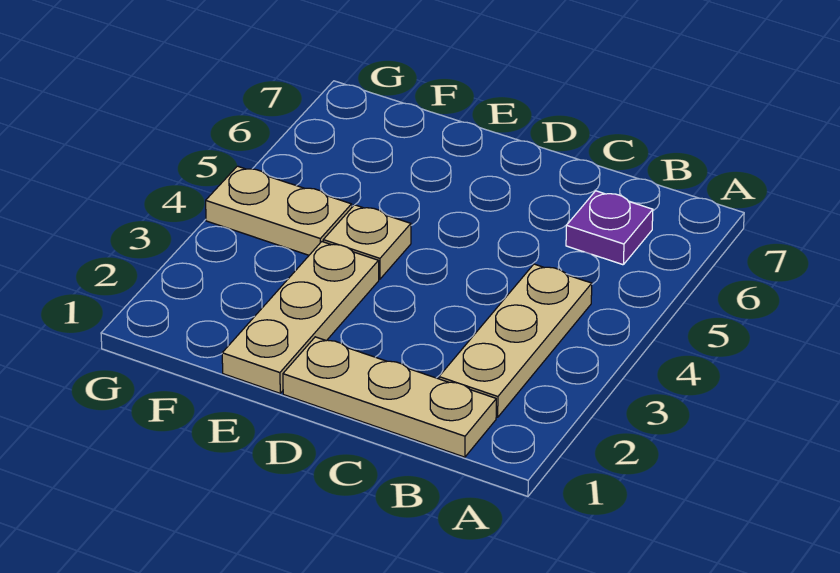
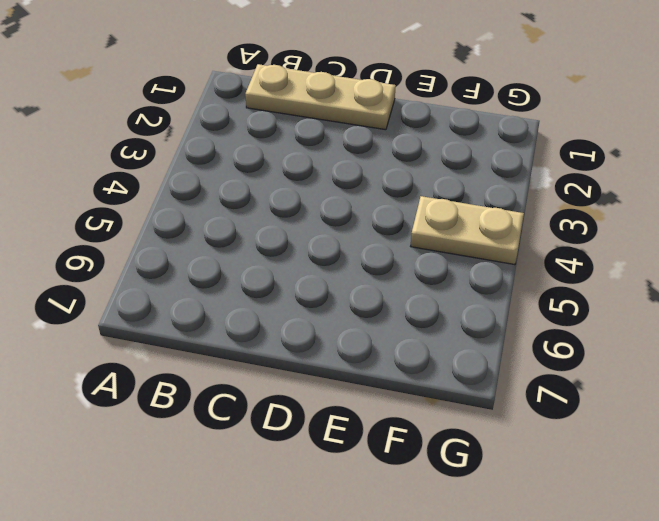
none -> tan plate B2:B4 level 1
none -> purple plate B6 level 1

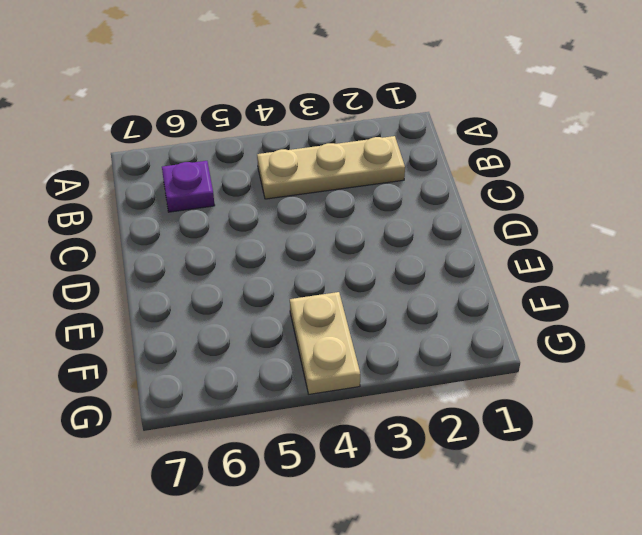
none -> tan plate B1:D1 level 1
none -> tan plate E1:E3 level 1

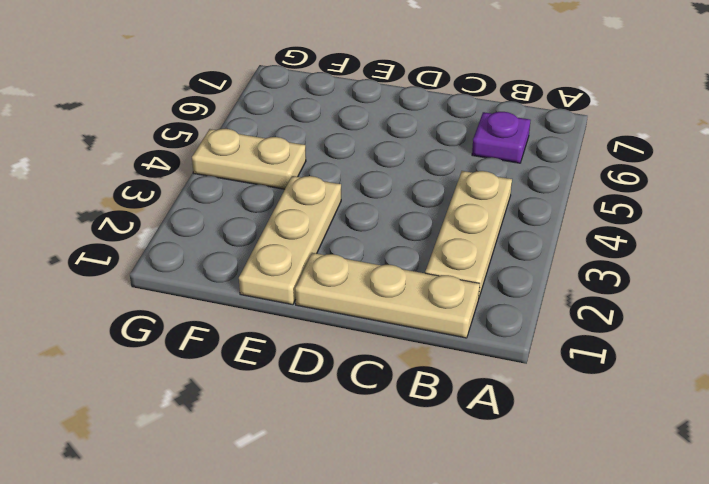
none -> tan plate E4 level 1

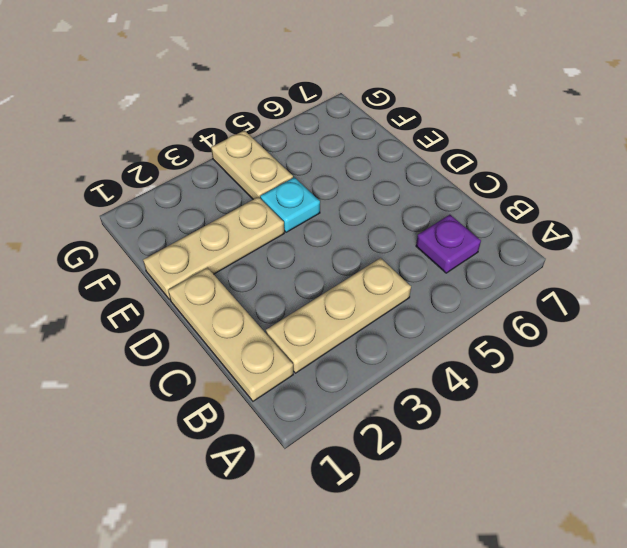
cyan plate E4 level 1 -> tan plate E4 level 1

